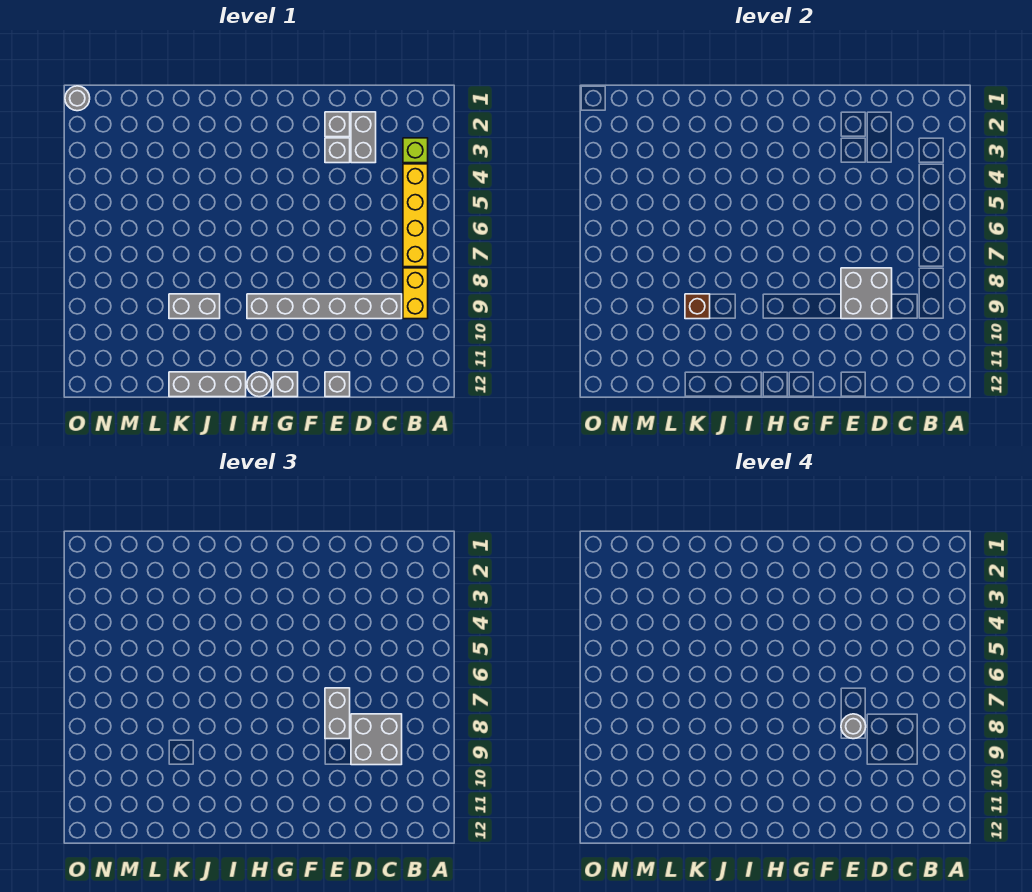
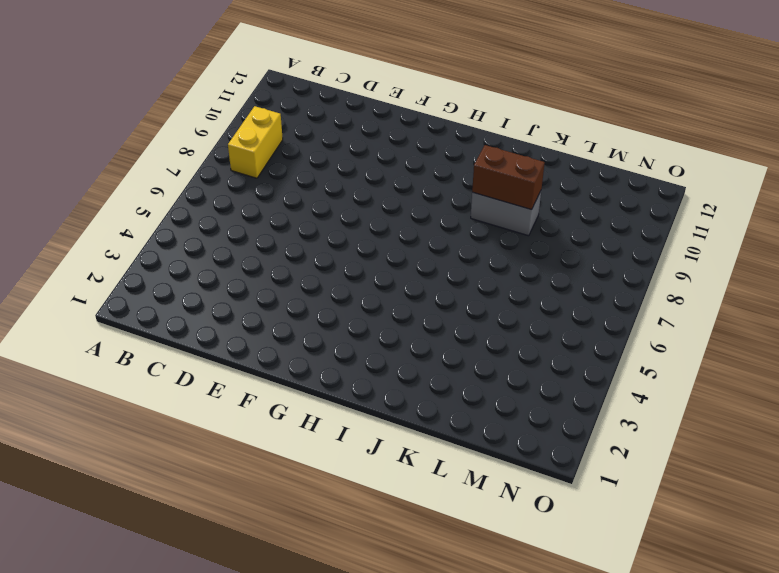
brown brick J9:K9 level 2 -> brown brick K9 level 2
none -> lime brick B3 level 1
none -> yellow brick B4:B7 level 1
none -> grey brick C9:H9 level 1

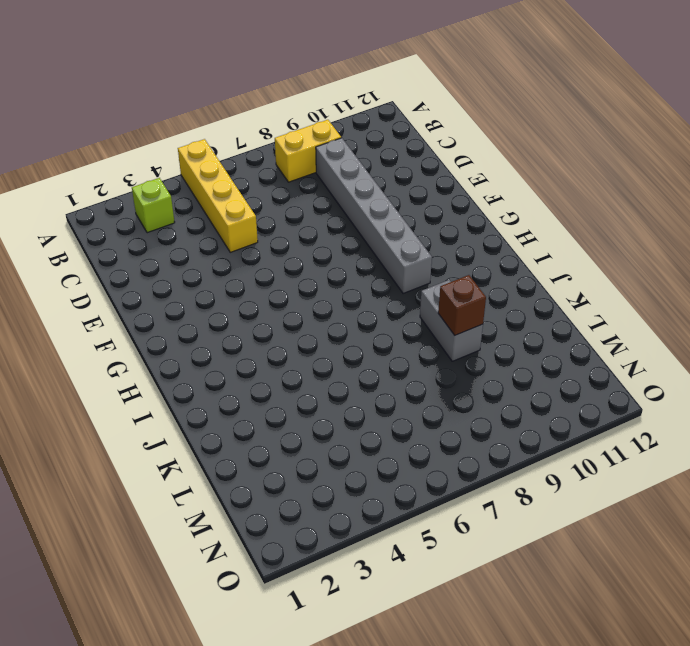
yellow brick A5:D5 level 1 -> yellow brick B4:B7 level 1
none -> grey brick D2:D3 level 1
none -> grey brick E2 level 1
none -> grey brick E3 level 1

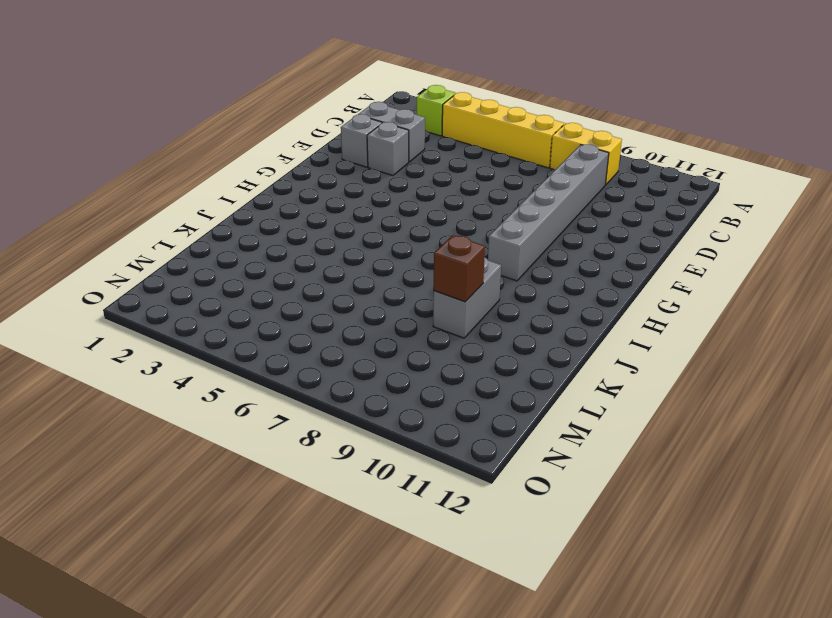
none -> grey brick E12 level 1
none -> grey brick G12 level 1
none -> grey round brick H12 level 1

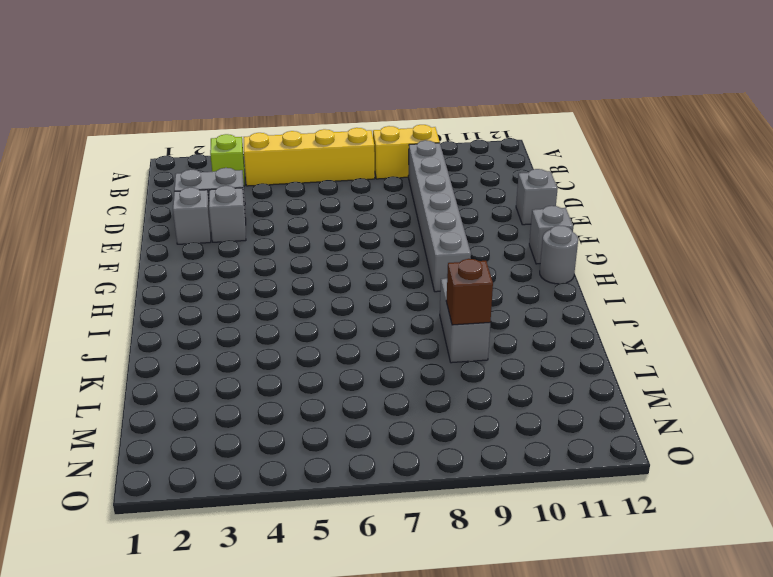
none -> grey brick I12:K12 level 1
none -> grey round brick O1 level 1
none -> grey brick D8:E9 level 2

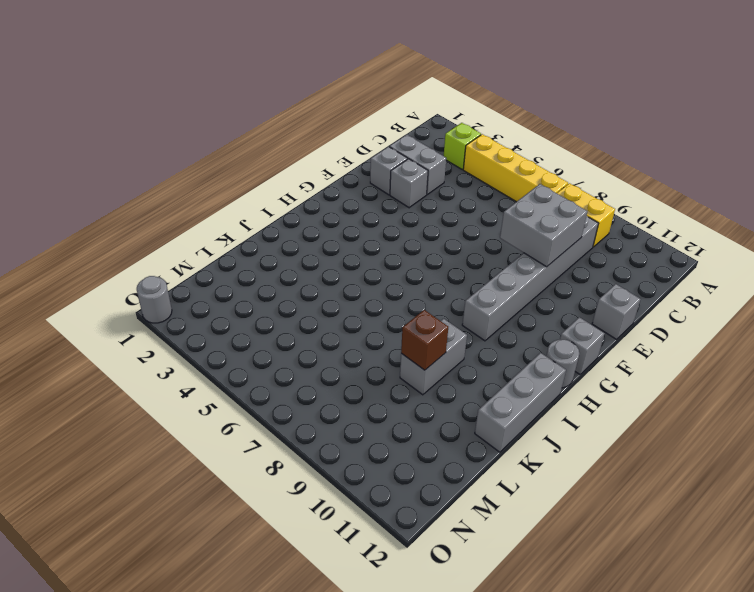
none -> grey brick C8:D9 level 3
none -> grey brick E7:E8 level 3
none -> grey round brick E8 level 4

